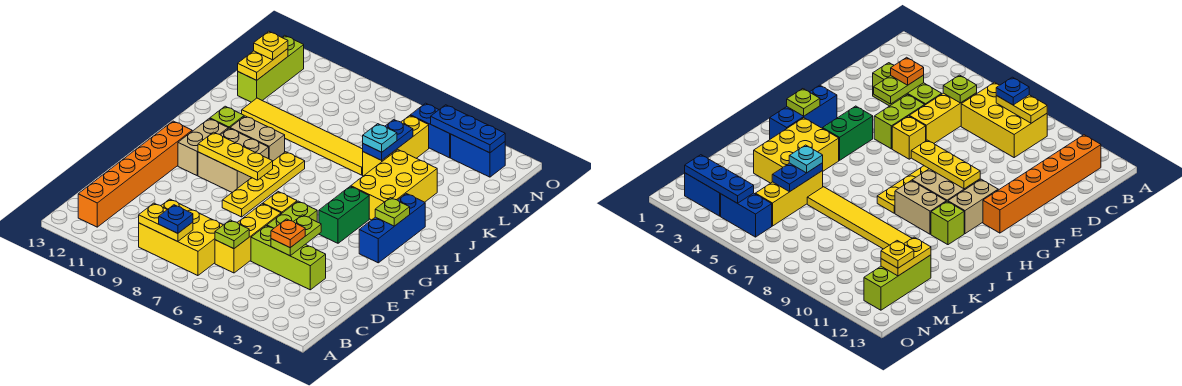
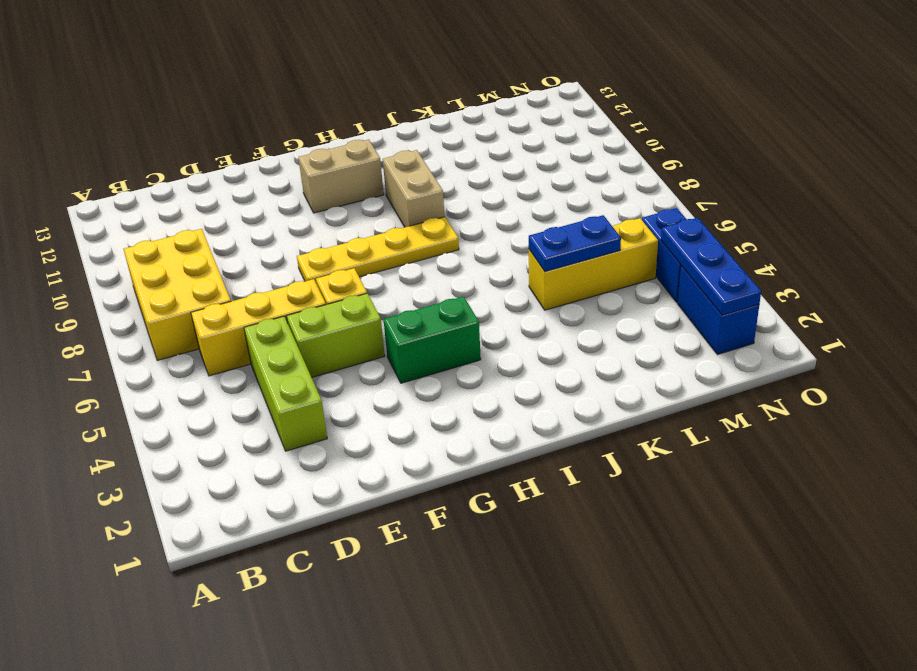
none -> orange brick B12:G12 level 1
none -> blue brick G2:I2 level 1
none -> tan brick G9:H10 level 1
none -> yellow brick I3:K4 level 1

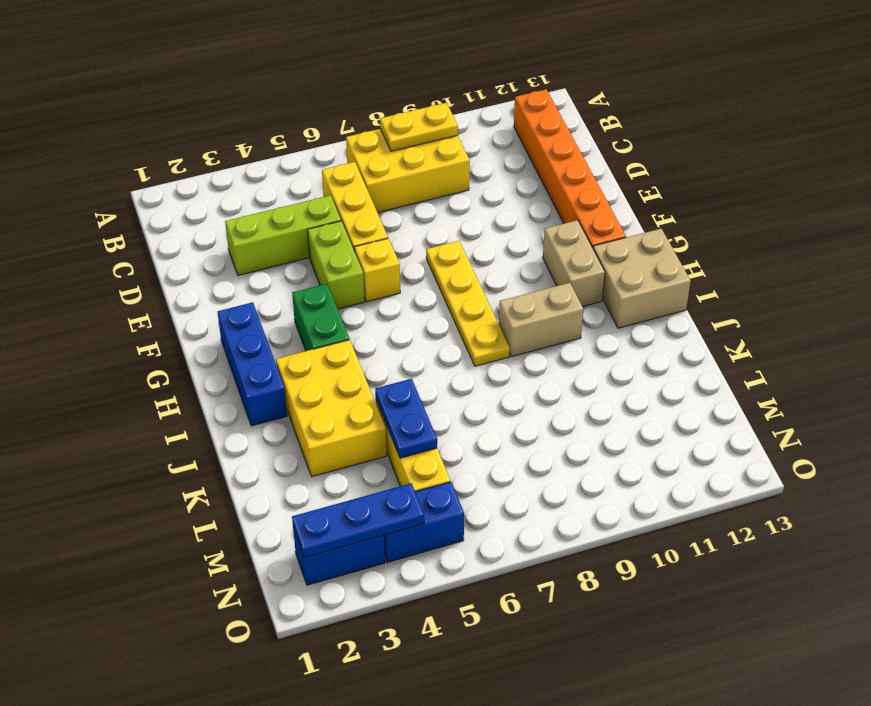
tan brick H12:I13 level 1 -> tan brick G9:H10 level 1
none -> lime brick I11 level 1
none -> yellow tile K6:K11 level 1
none -> lime brick L12:N12 level 1
none -> lime plate C6 level 2

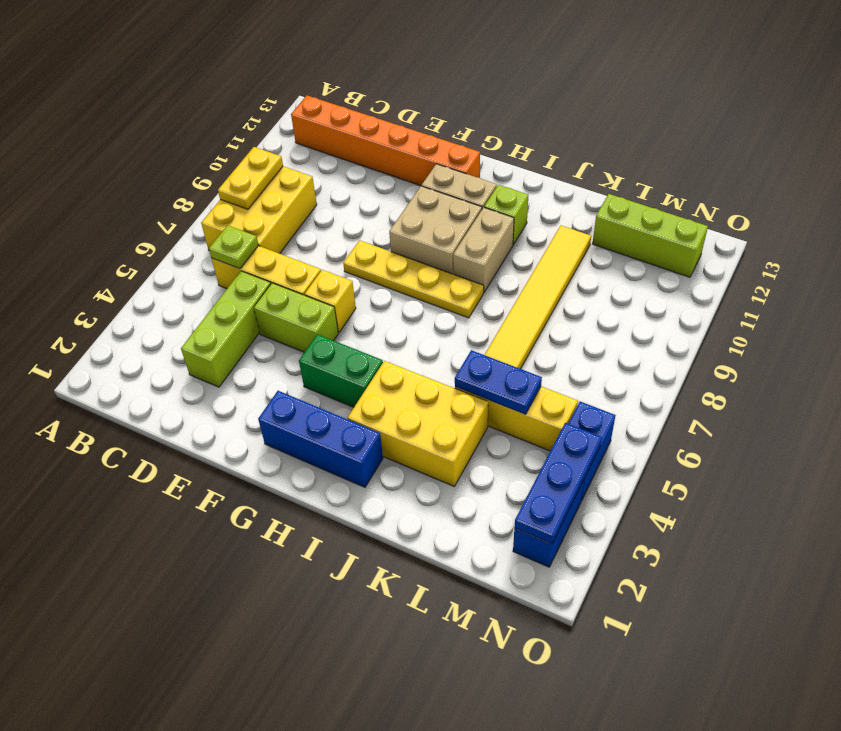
none -> lime plate D4:E4 level 2
none -> yellow plate G8:G10 level 2
none -> lime plate H2 level 2
none -> yellow plate L12:M12 level 2

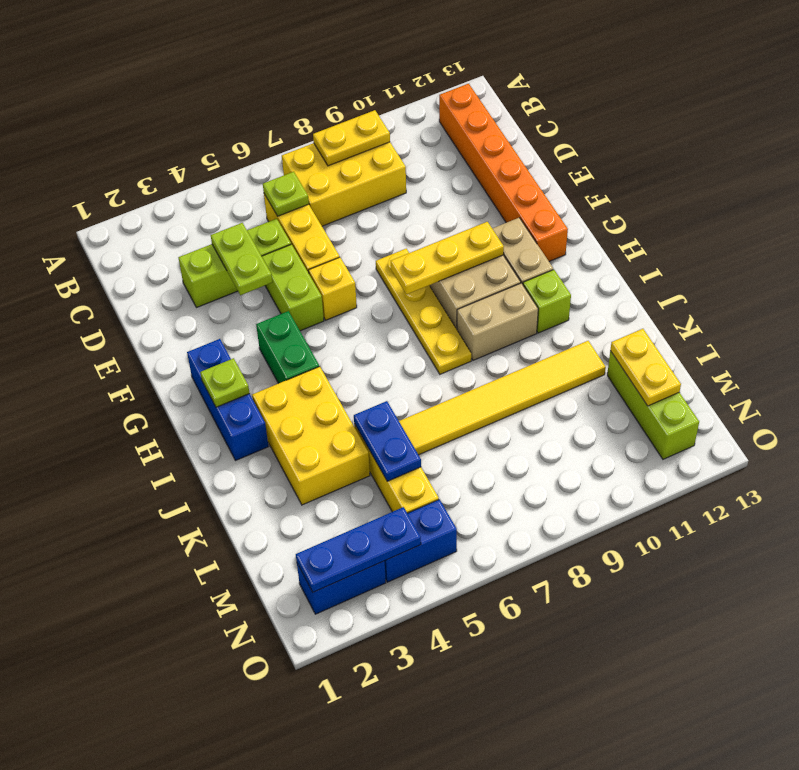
none -> blue plate B8 level 3
none -> orange plate D4 level 3
none -> cyan plate K5 level 3
none -> yellow plate M12 level 3

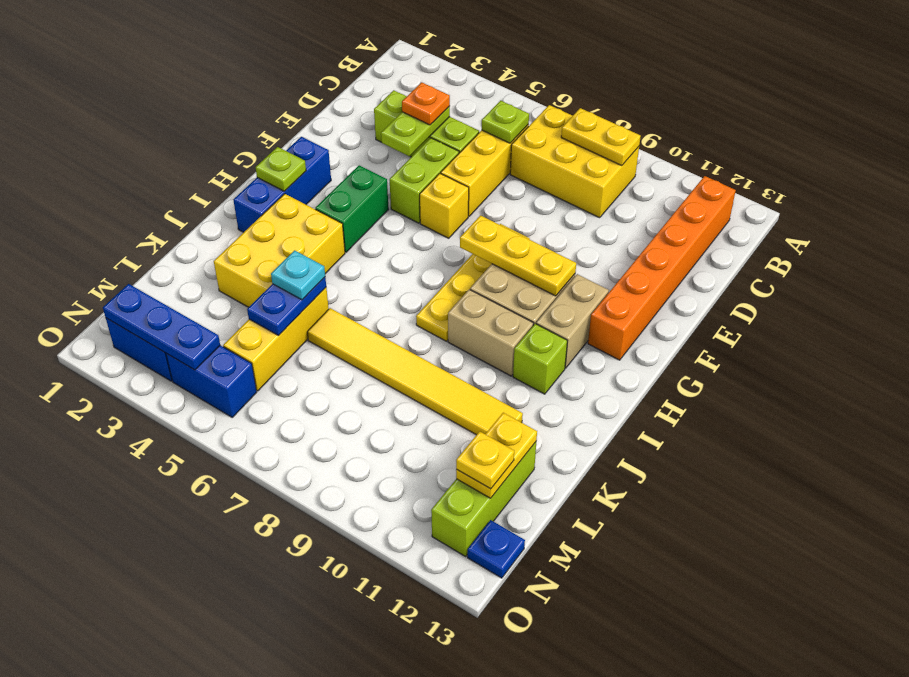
blue plate N13 level 1 -> blue plate B8 level 3

